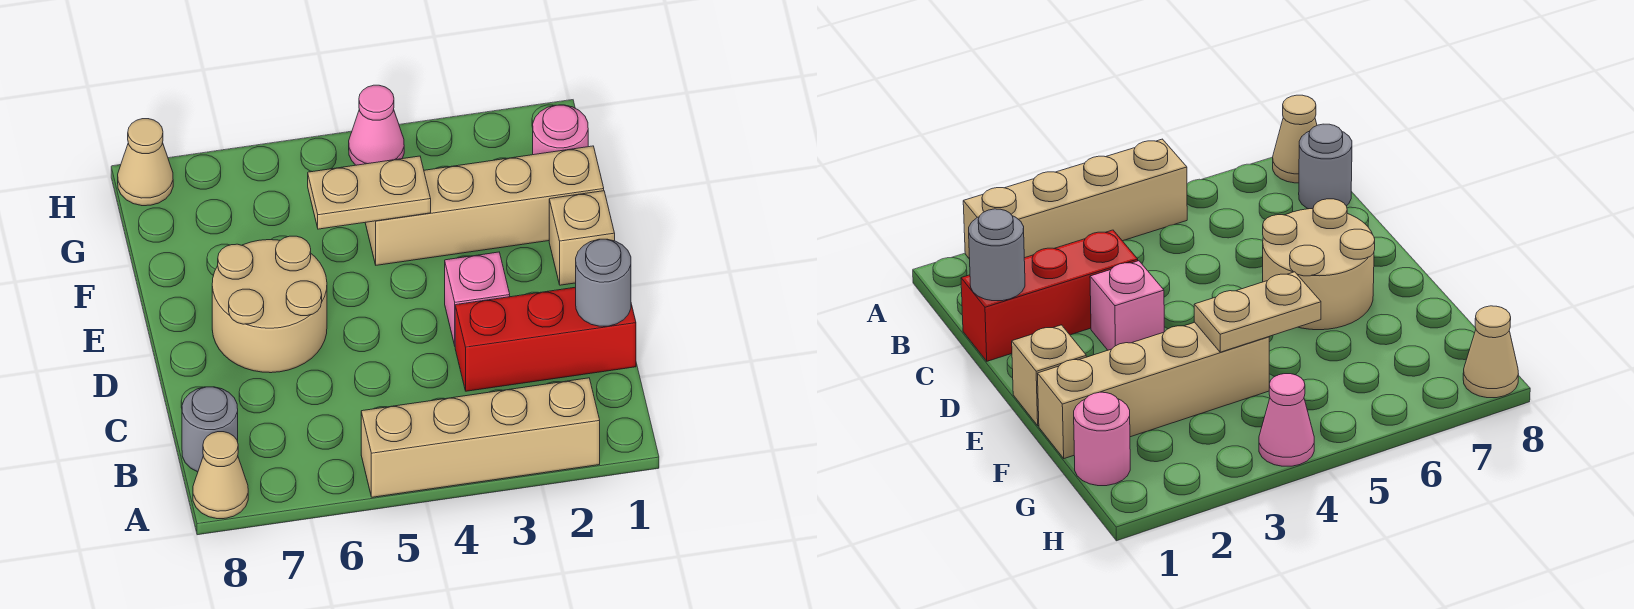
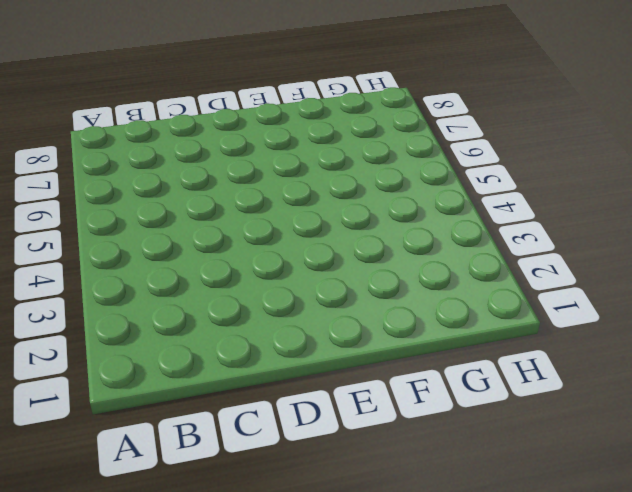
none -> tan brick A2:A5 level 1
none -> tan cone A8 level 1
none -> grey round brick B8 level 1

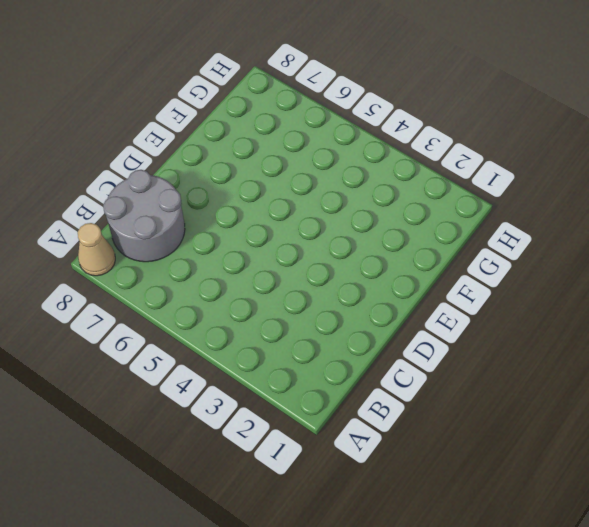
grey round brick B7:C8 level 1 -> grey round brick B8 level 1
none -> tan brick A2:A5 level 1
none -> red brick C1:C3 level 1
none -> pink brick D3 level 1

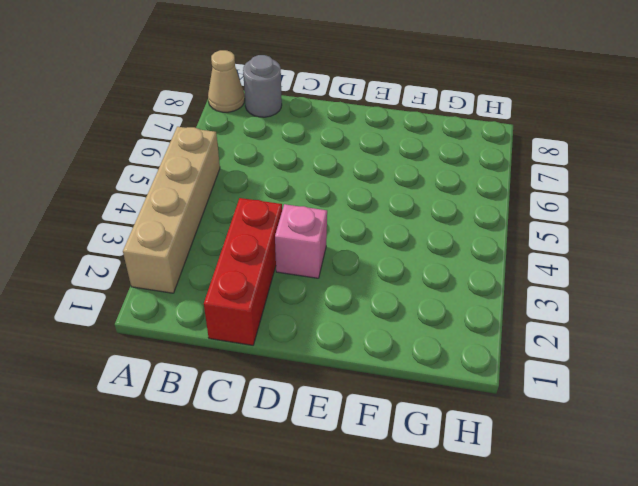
none -> tan round brick D6:E7 level 1
none -> tan brick E1 level 1
none -> tan brick F1:F4 level 1

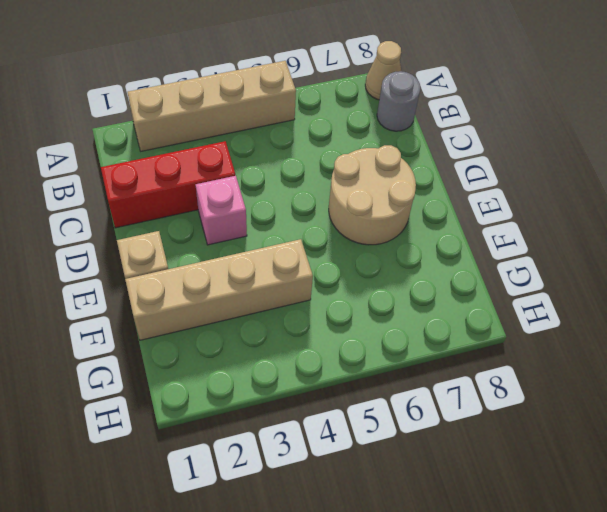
none -> pink round brick G1 level 1
none -> pink cone H4 level 1
none -> tan cone H8 level 1

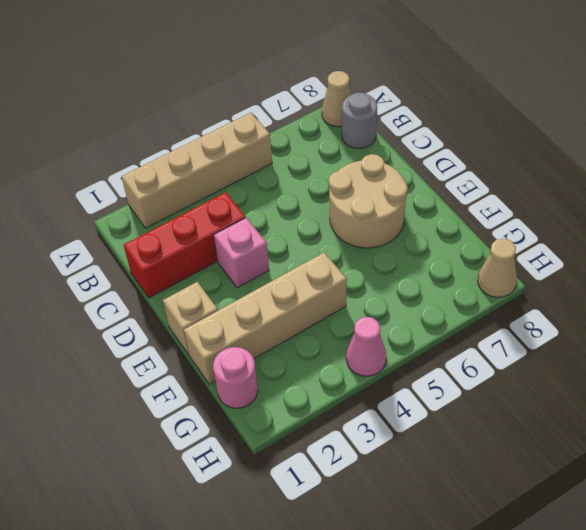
none -> grey round brick C1 level 2
none -> tan plate F4:F5 level 2

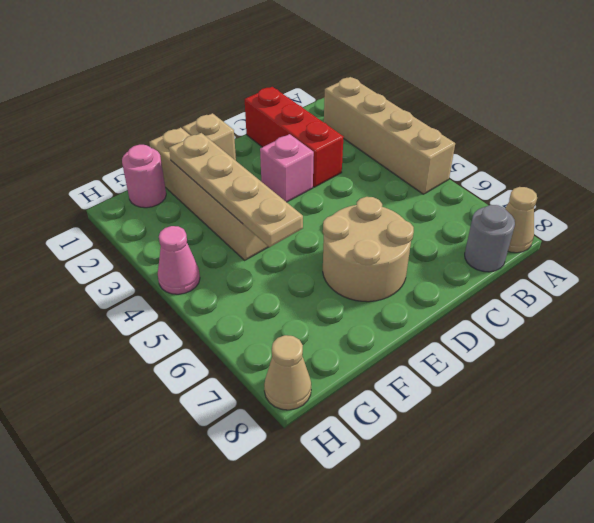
tan plate F2:F5 level 2 -> tan plate F4:F5 level 2
none -> grey round brick C1 level 2

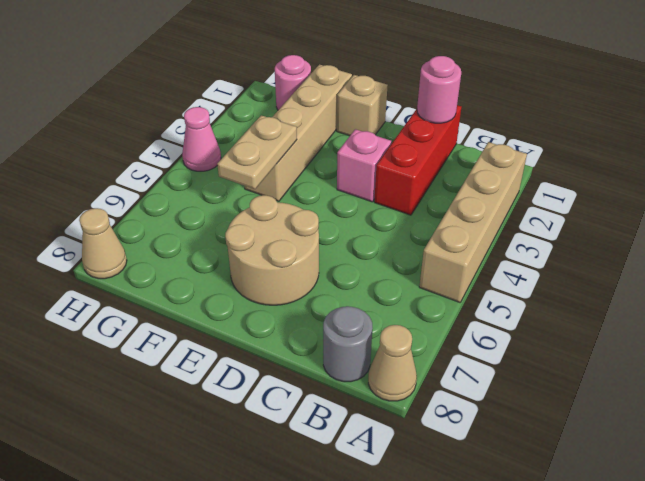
pink round brick C1 level 2 -> grey round brick C1 level 2

